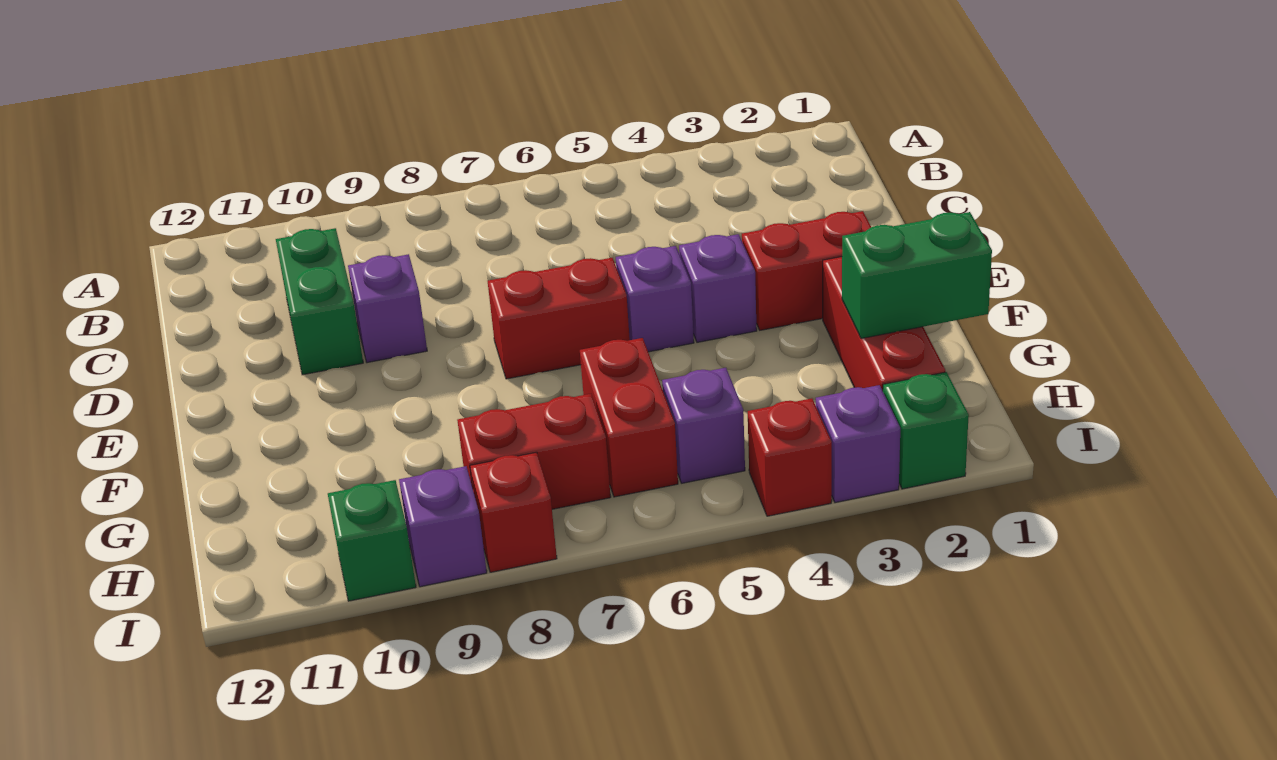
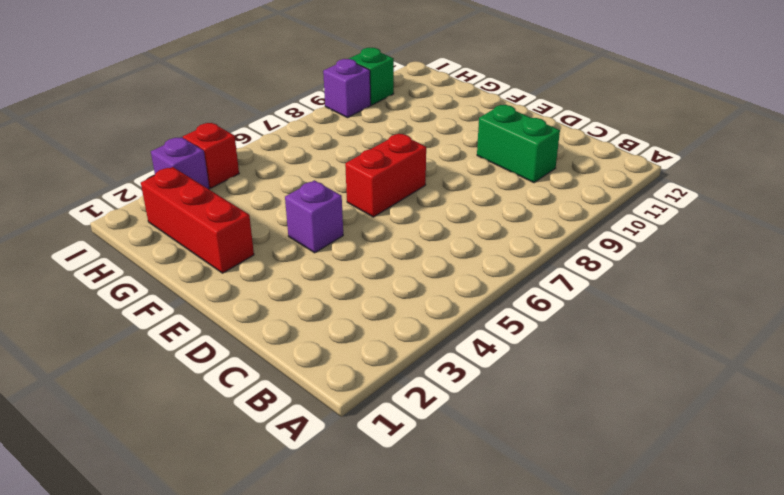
none -> purple brick D9 level 1
none -> red brick E2:E3 level 1
none -> purple brick E5 level 1

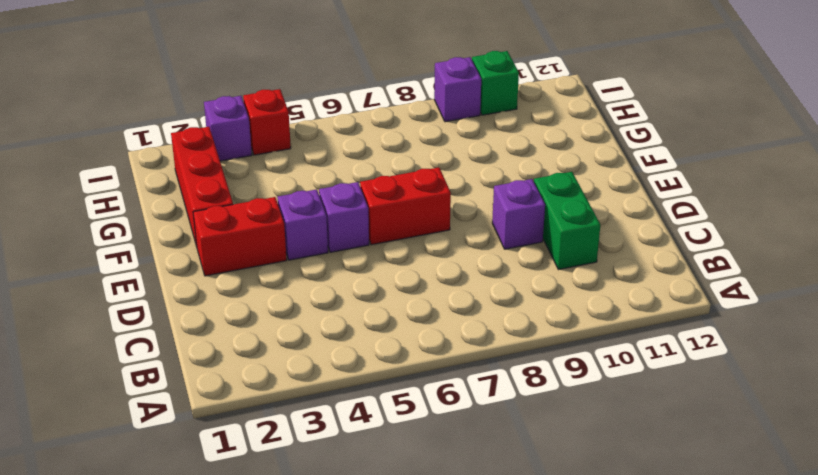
none -> red brick G6:H6 level 1
none -> purple brick H5 level 1
none -> red brick H7:H8 level 1

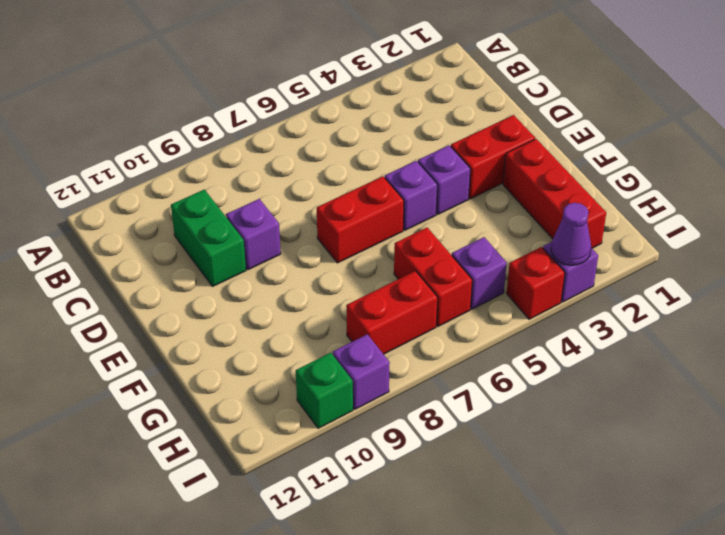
purple cone I3 level 2 -> none
none -> green brick I2 level 1
none -> red brick I8 level 1
none -> green brick G1:G2 level 2

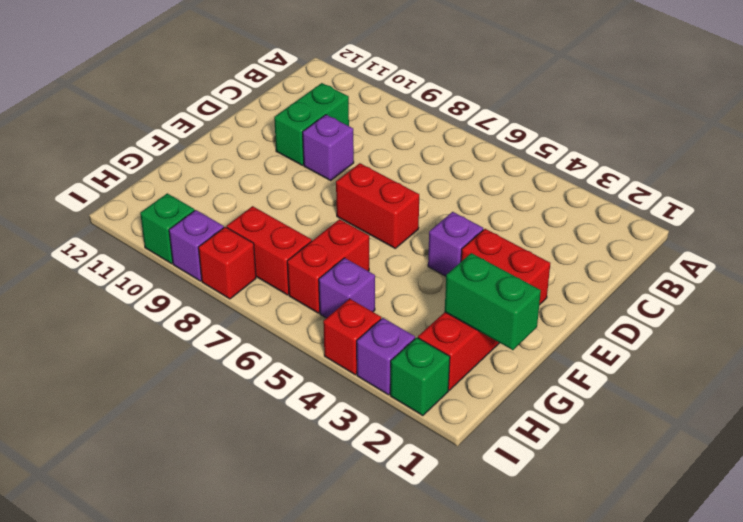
none -> purple brick E5 level 1

